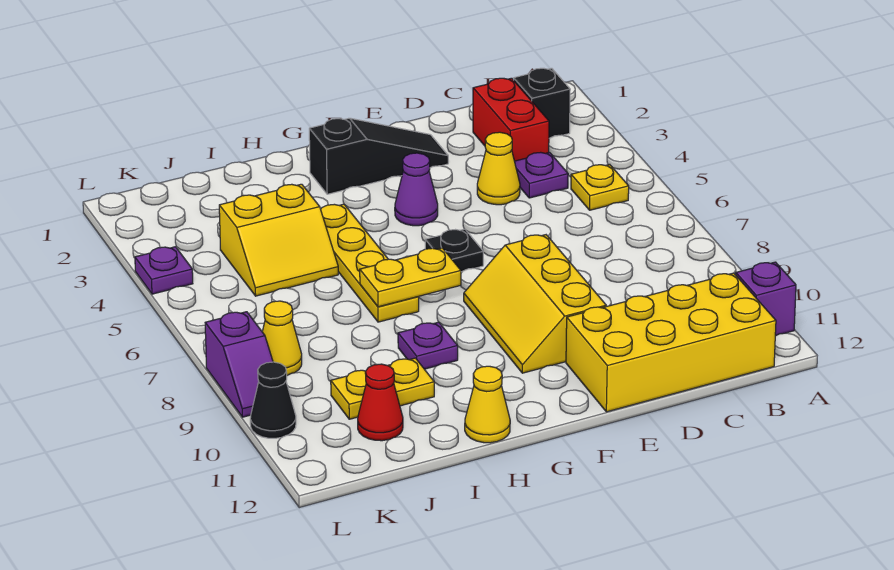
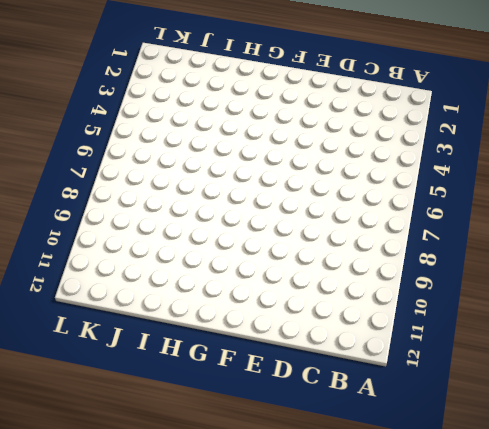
none -> purple brick A11 level 1
none -> black brick B2 level 1
none -> yellow plate B5 level 1

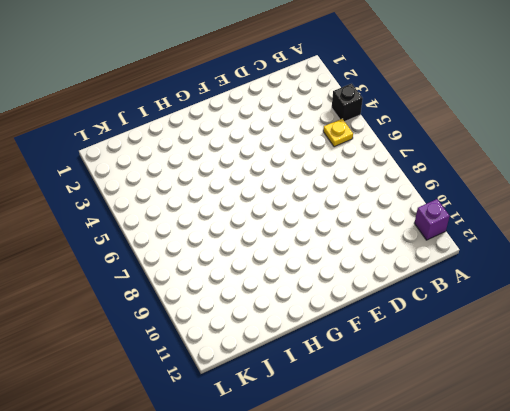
black brick A4 level 1 -> black brick B2 level 1
none -> yellow brick B11:E12 level 1
none -> red brick C2:C3 level 1
none -> purple plate C4 level 1

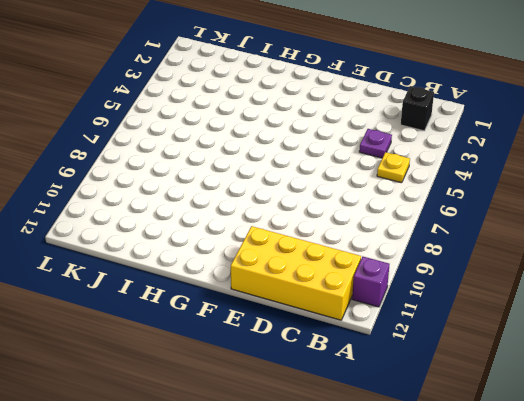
none -> red brick C2:C3 level 1
none -> yellow cone D4 level 1
none -> black slope E2:G2 level 1 top G

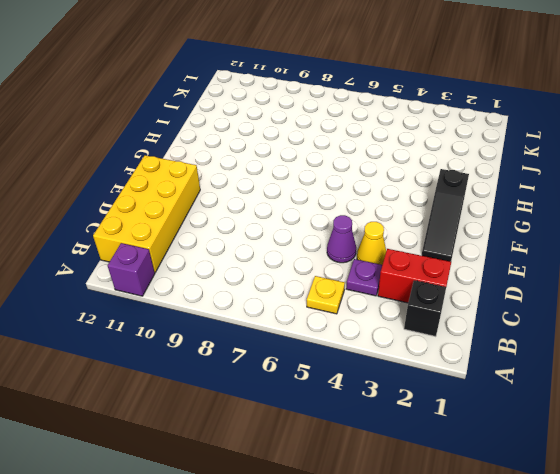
purple cone D5 level 1 -> purple cone F4 level 1
none -> yellow slope E8:F10 level 1 top E
none -> black plate F6 level 1
none -> yellow plate H4:H7 level 1

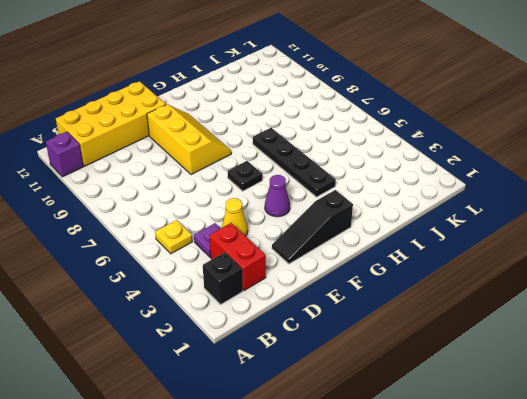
black plate H4:H7 level 1 -> yellow plate H4:H7 level 1
none -> purple plate H9 level 1
none -> yellow cone H12 level 1
none -> yellow slope I4:J5 level 1 top 4

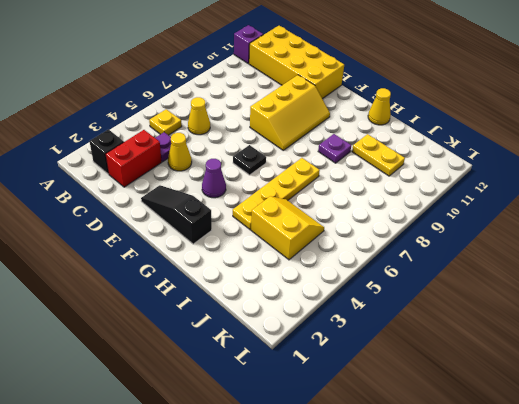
yellow cone C6 level 1 -> yellow cone K8 level 1
none -> red cone J11 level 1
none -> purple plate L4 level 1
none -> purple slope L8:L9 level 1 top 8

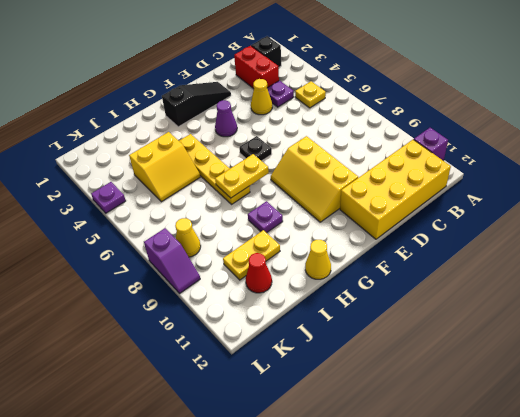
none -> black cone L10 level 1

